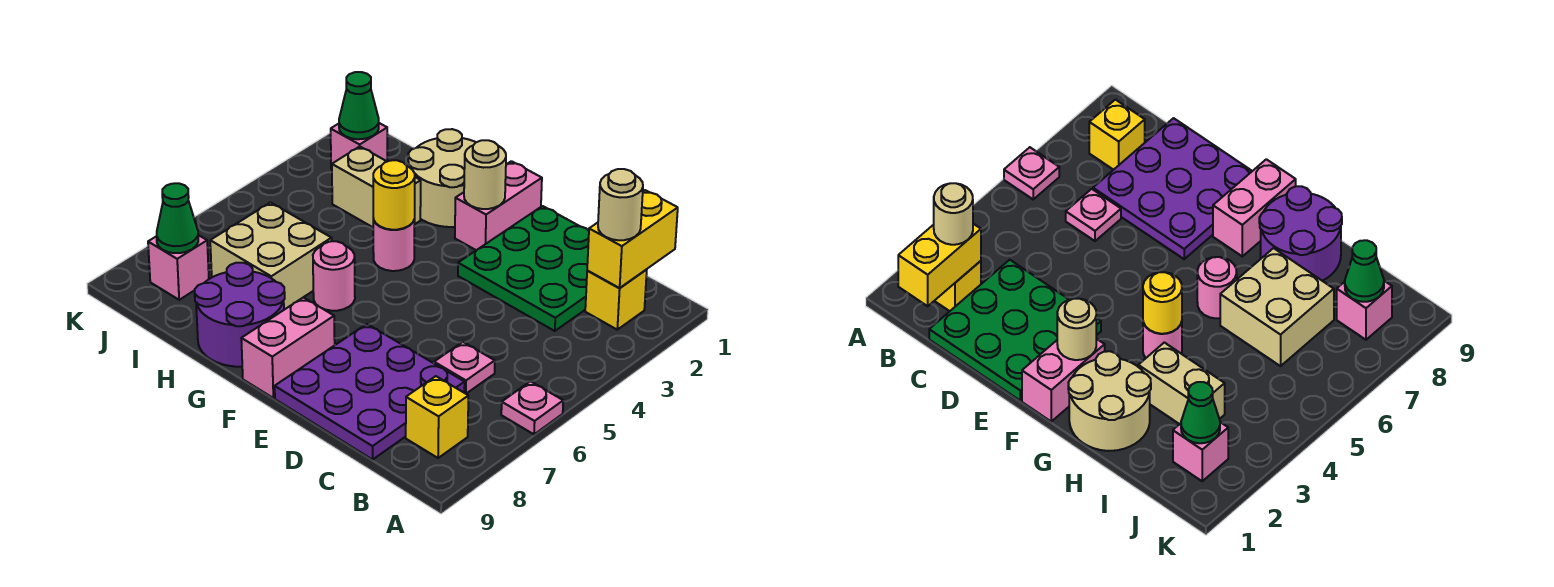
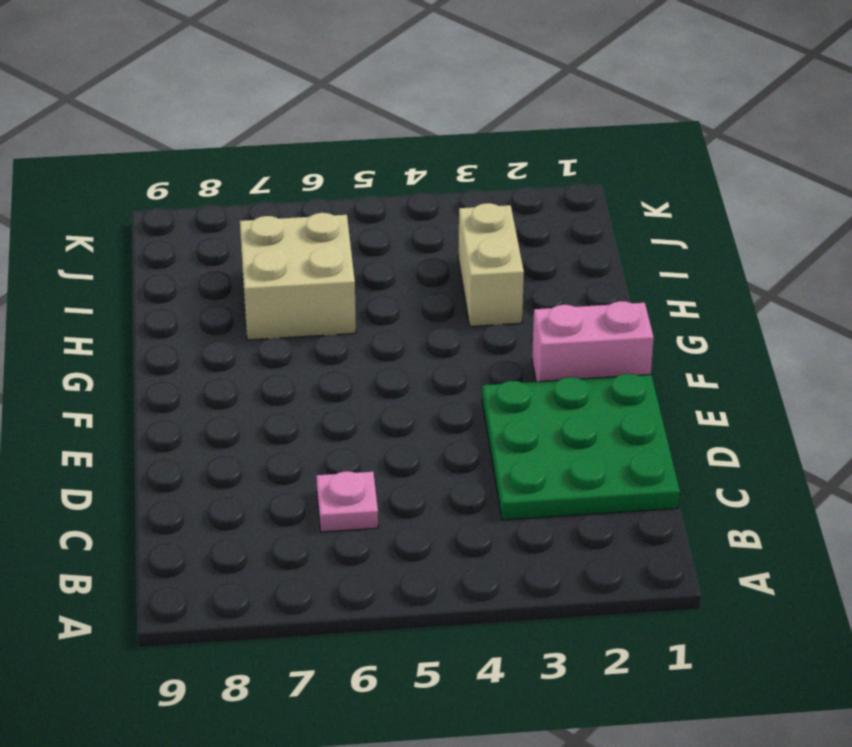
none -> pink plate A6 level 1
none -> yellow brick B2 level 1
none -> yellow brick B8 level 1

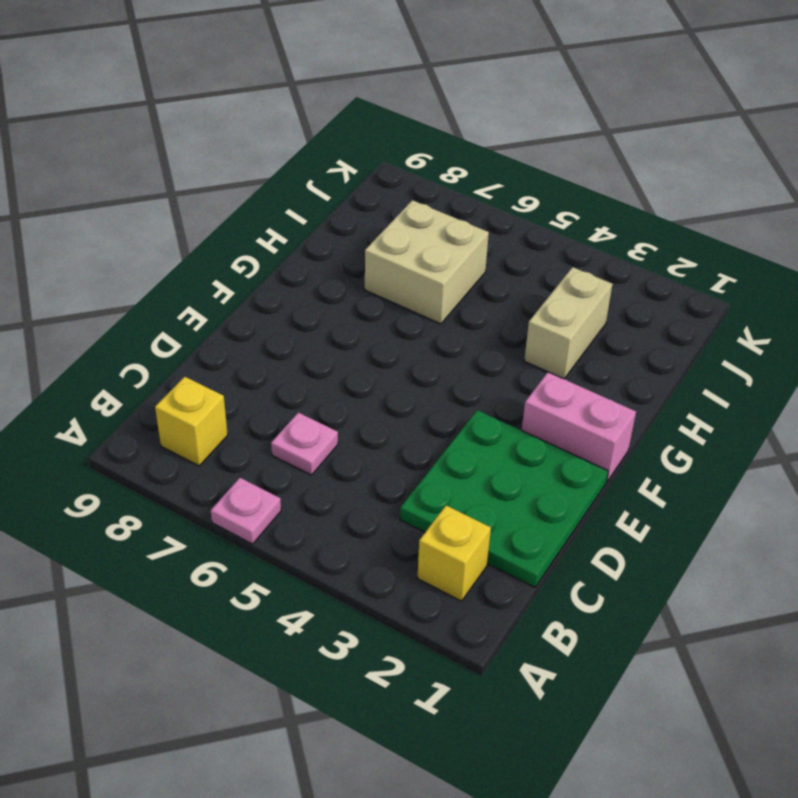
none -> purple plate C7:E9 level 1
none -> pink brick F8:F9 level 1
none -> tan round brick G1:H2 level 1

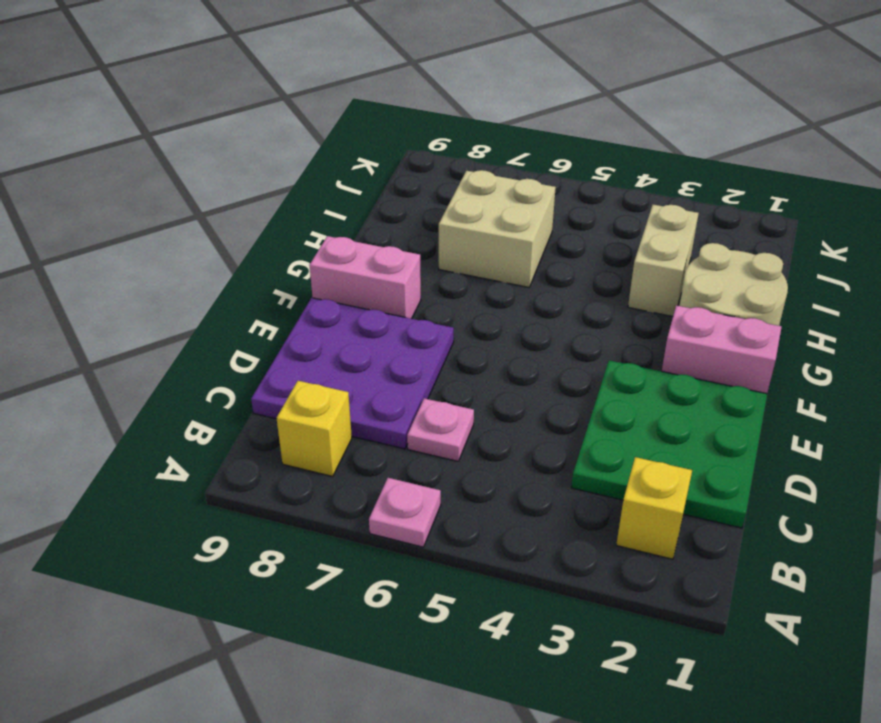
none -> pink round brick G4 level 1
none -> pink round brick G6 level 1
none -> purple round brick G8:H9 level 1

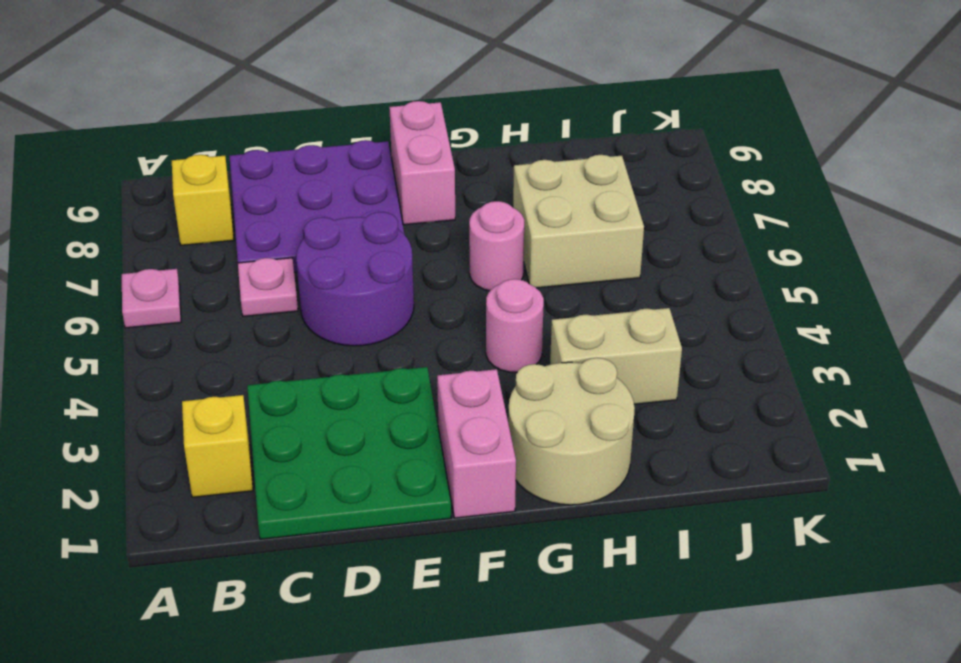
purple round brick D5:E6 level 1 -> purple round brick G8:H9 level 1
none -> pink brick J2 level 1
none -> pink brick J8 level 1
none -> yellow brick B1:B2 level 2

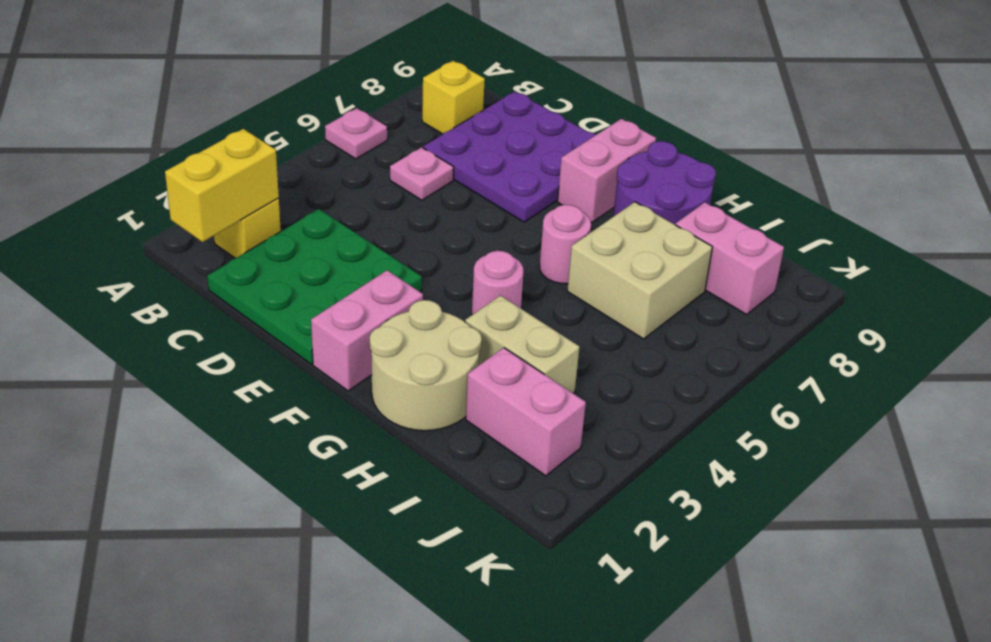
pink brick I2:J2 level 1 -> pink brick J2 level 1
pink brick I8:J8 level 1 -> pink brick J8 level 1
none -> tan round brick F2 level 2
none -> yellow round brick G4 level 2
none -> green cone J2 level 2

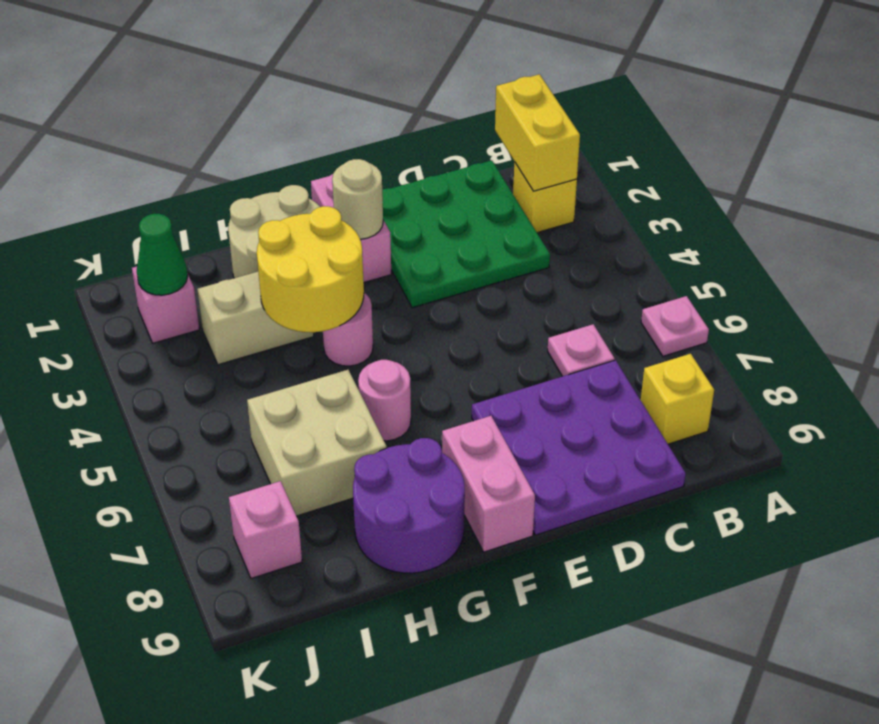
yellow round brick G3:H4 level 2 -> yellow round brick G4 level 2
none -> green cone J8 level 2
none -> tan round brick B2 level 3

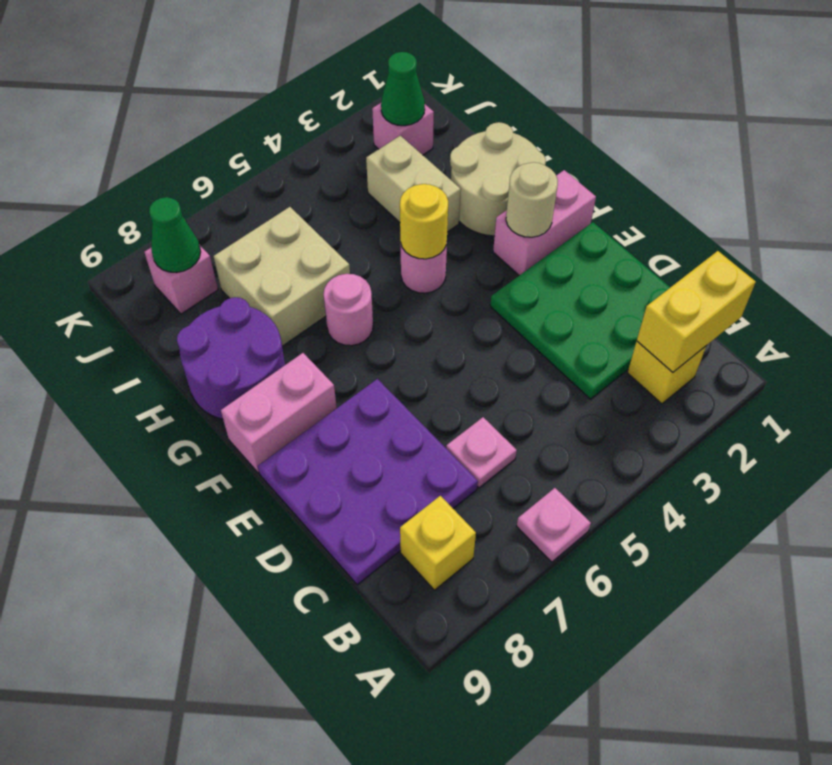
none -> tan round brick B2 level 3

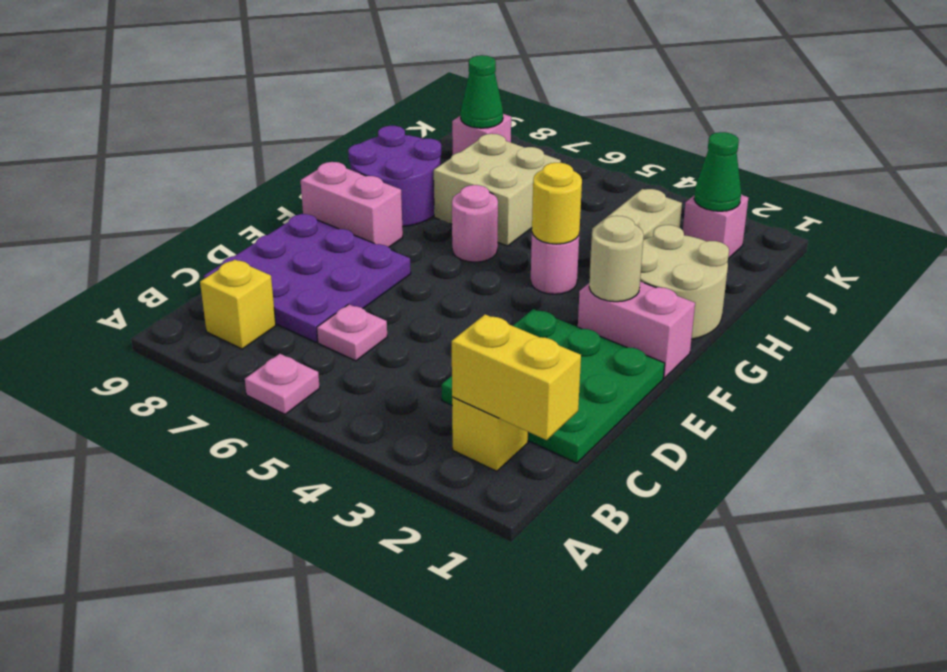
none -> tan round brick B2 level 3

